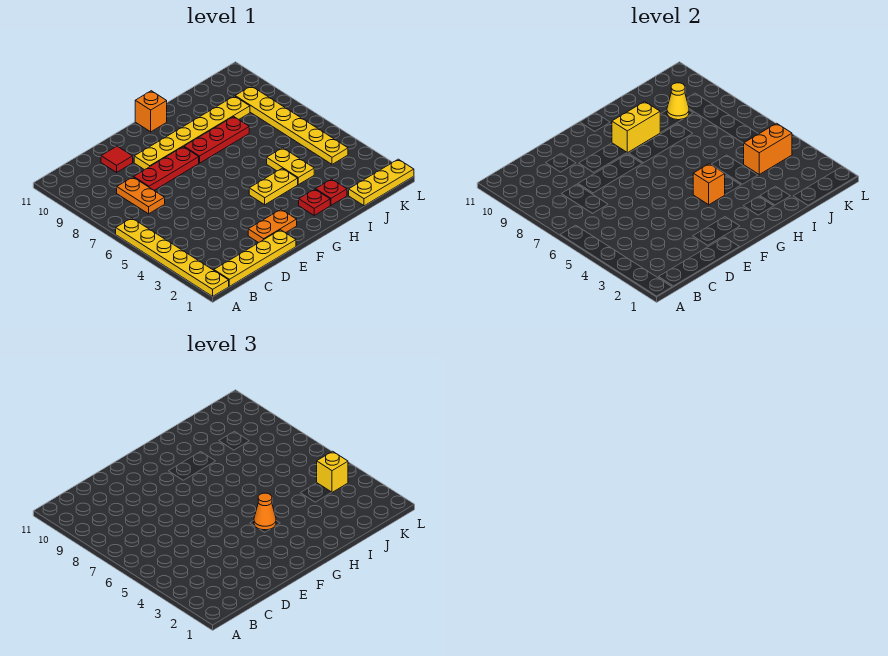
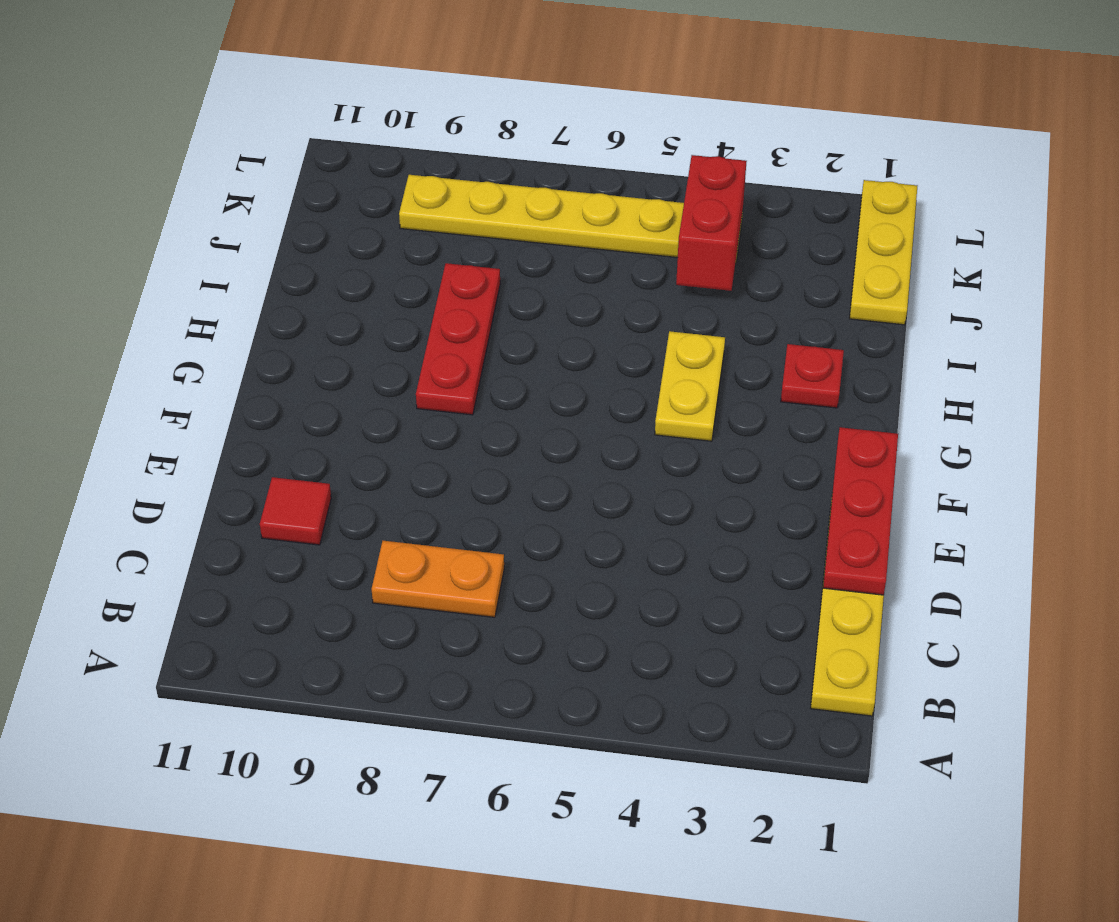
red plate D1:F1 level 2 -> red plate D8:F8 level 1
red brick J4:K4 level 2 -> orange brick J4:K4 level 2
none -> yellow plate A1:A6 level 1
none -> orange plate E2:F2 level 1
none -> yellow plate E9:J9 level 1

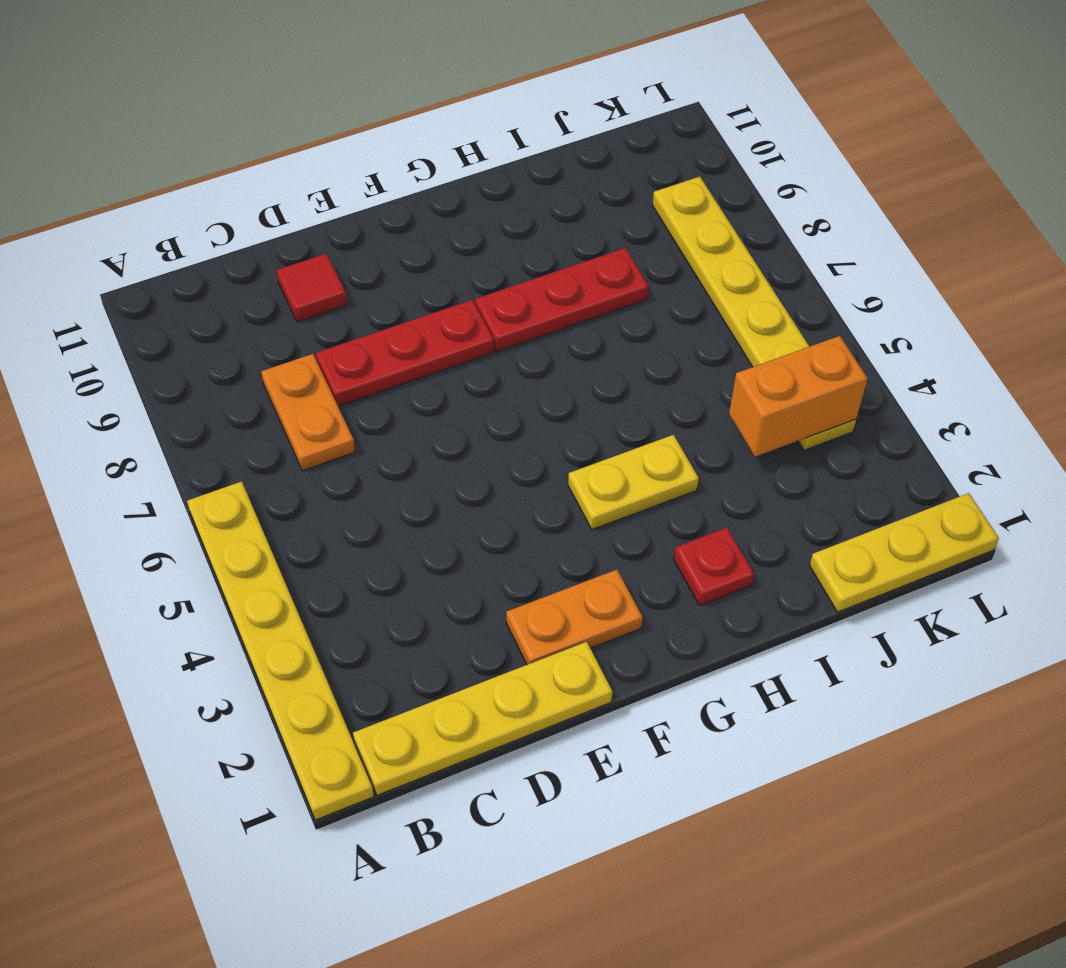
none -> yellow plate E9:J9 level 1
none -> orange brick G11 level 1
none -> red plate I2 level 1

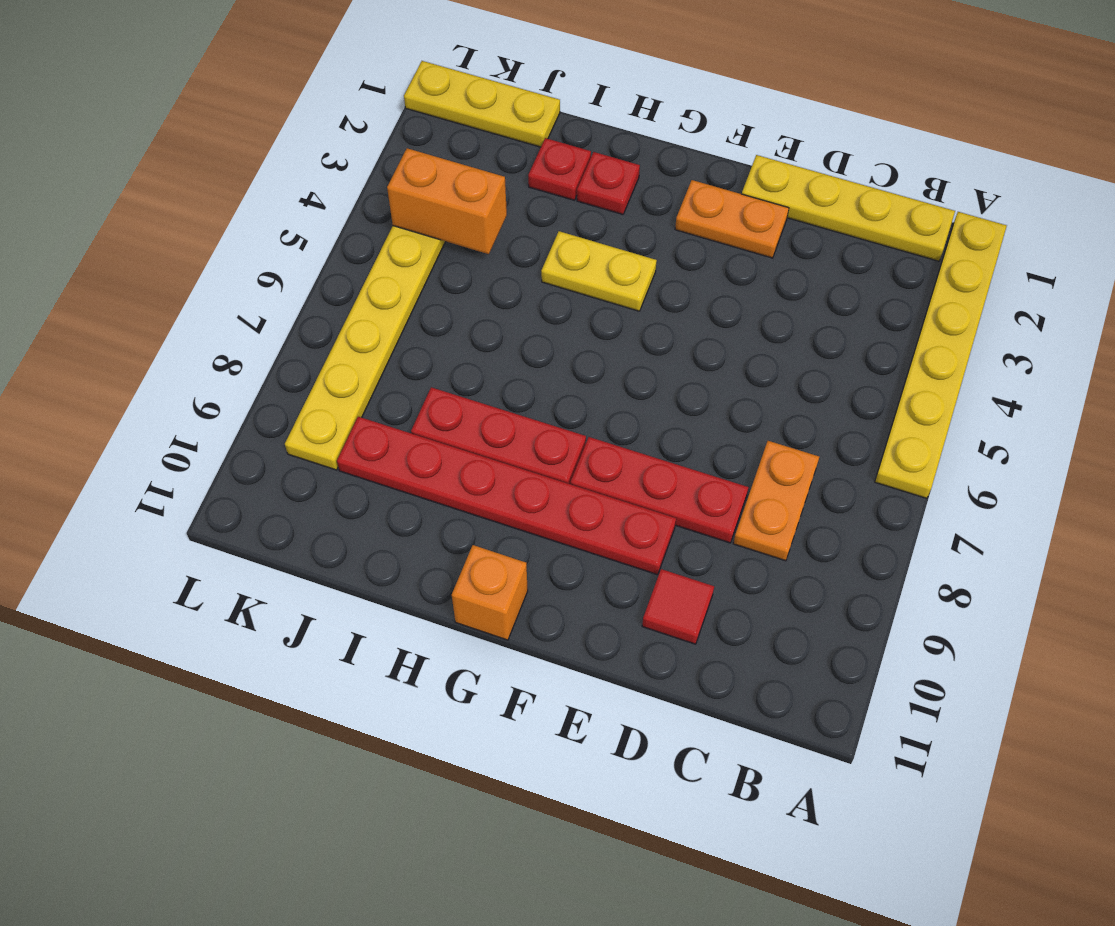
red plate E9:J9 level 1 -> yellow plate E9:J9 level 1
none -> yellow plate I4:I5 level 1
none -> orange brick G4 level 2
none -> yellow brick G9:H9 level 2

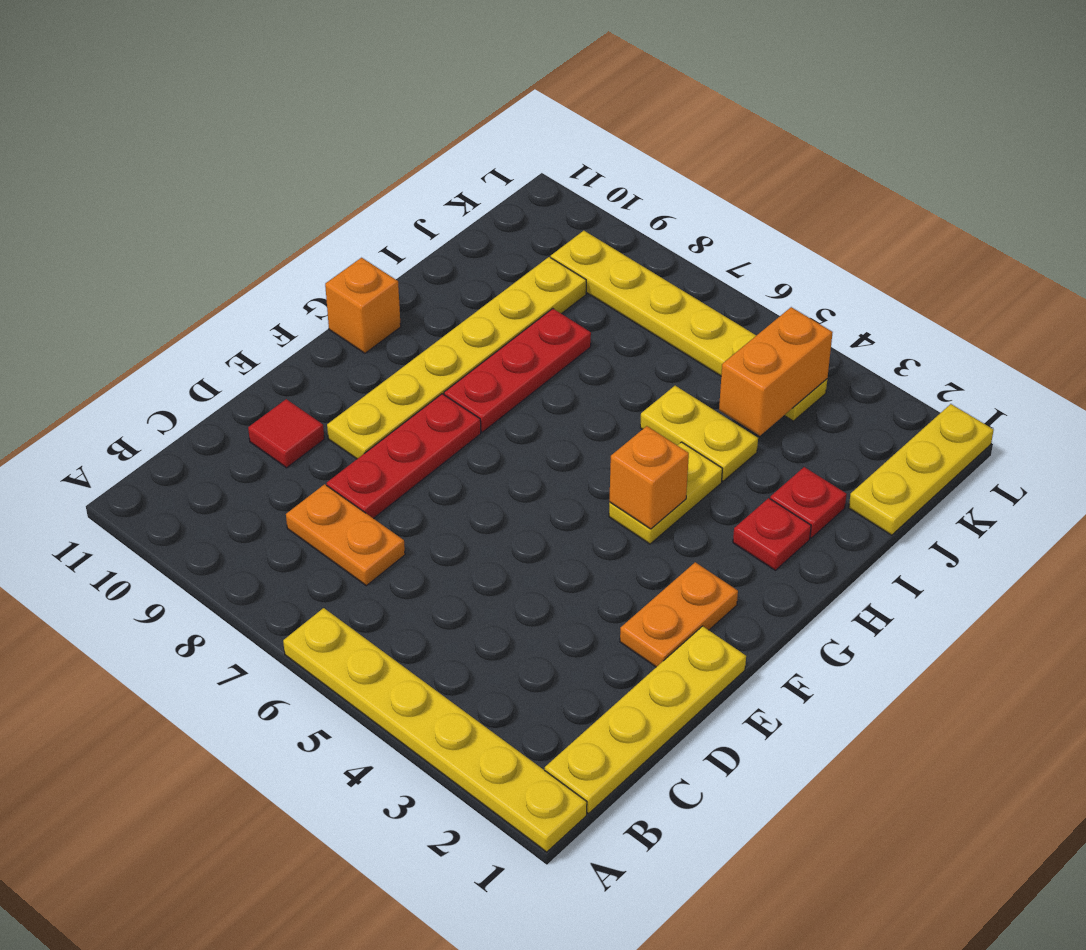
none -> yellow brick G9:H9 level 2
none -> yellow cone J9 level 2
none -> orange cone G4 level 3

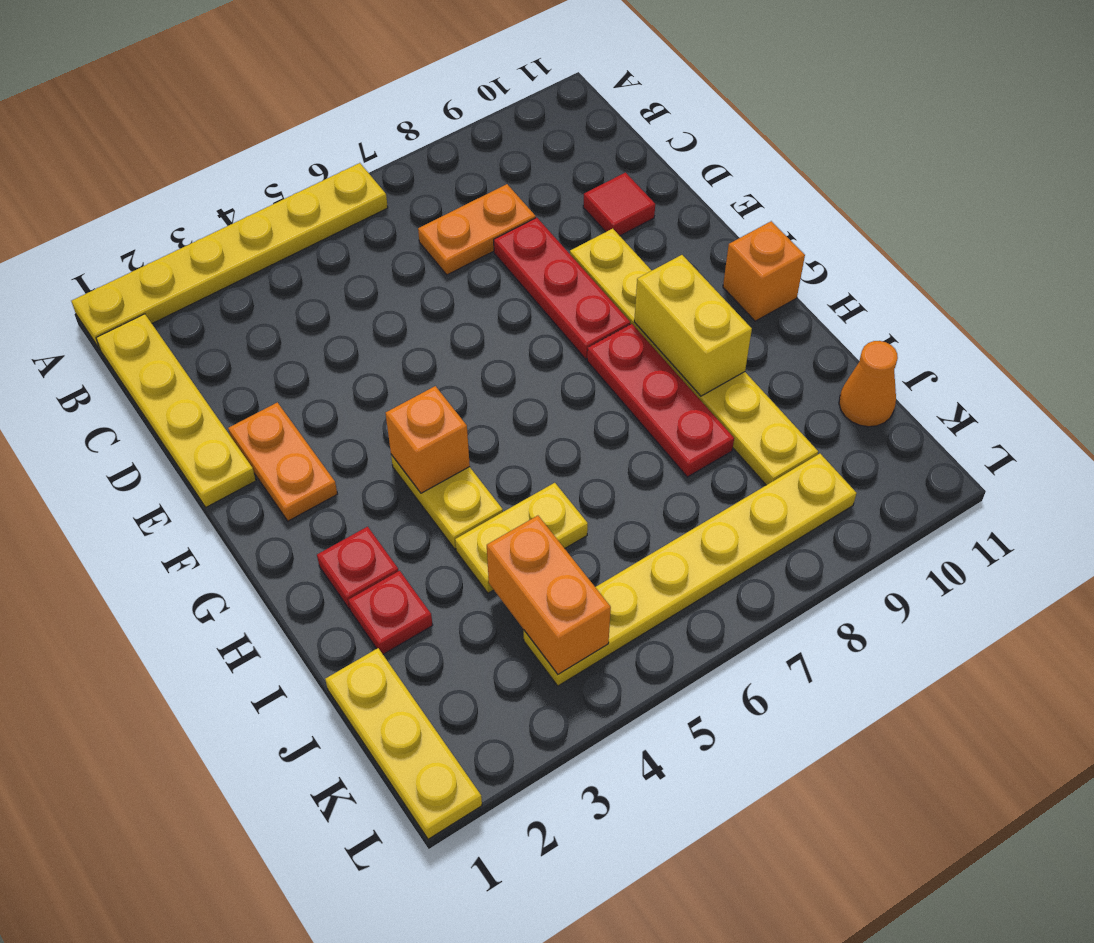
orange cone J11 level 1 -> orange cone G4 level 3
none -> yellow cone J9 level 2
none -> yellow brick K4 level 3

